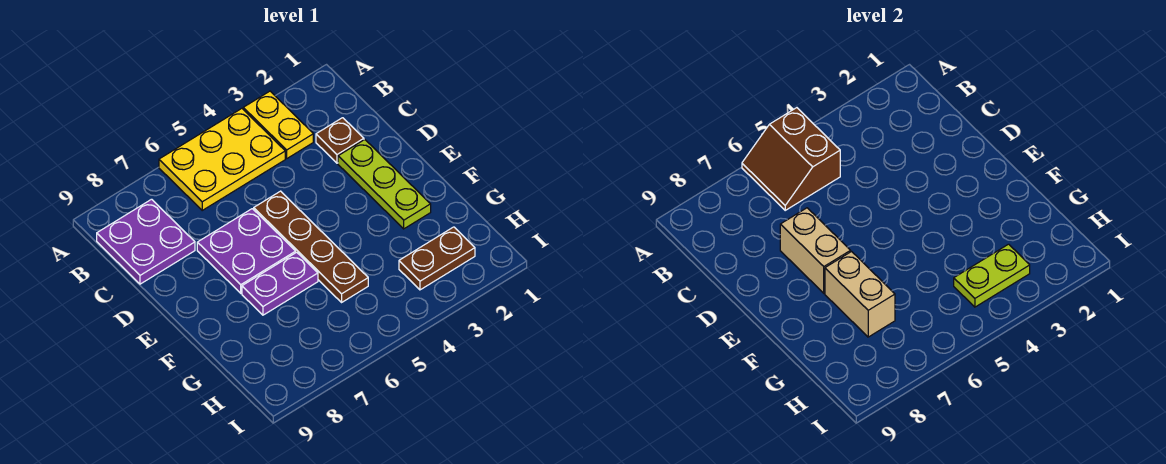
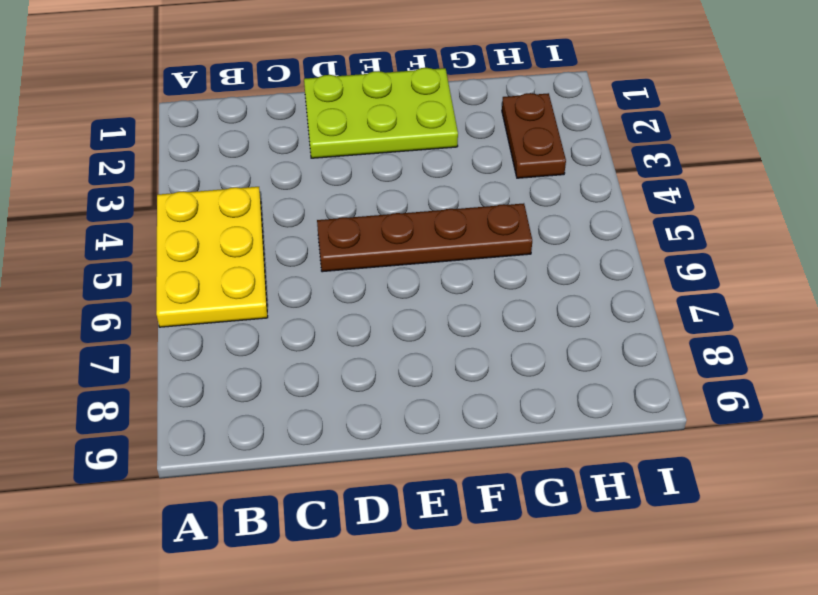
lime plate D1:F2 level 1 -> lime plate D2:F2 level 1
none -> yellow plate A3:B3 level 1
none -> purple plate B8:C9 level 1
none -> brown plate C2 level 1

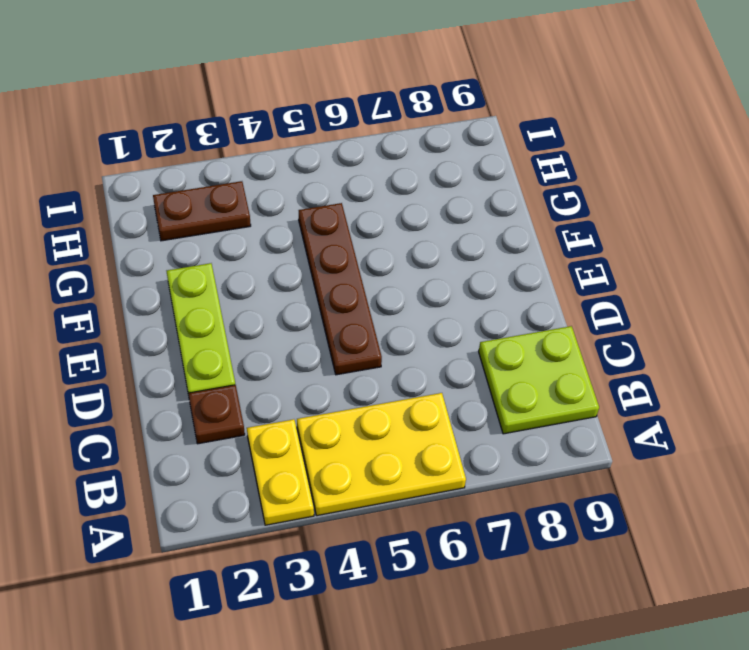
lime plate B8:C9 level 1 -> purple plate B8:C9 level 1
none -> purple plate D6:E7 level 1
none -> purple plate F6:F7 level 1
none -> brown slope A5:B6 level 2 top 5

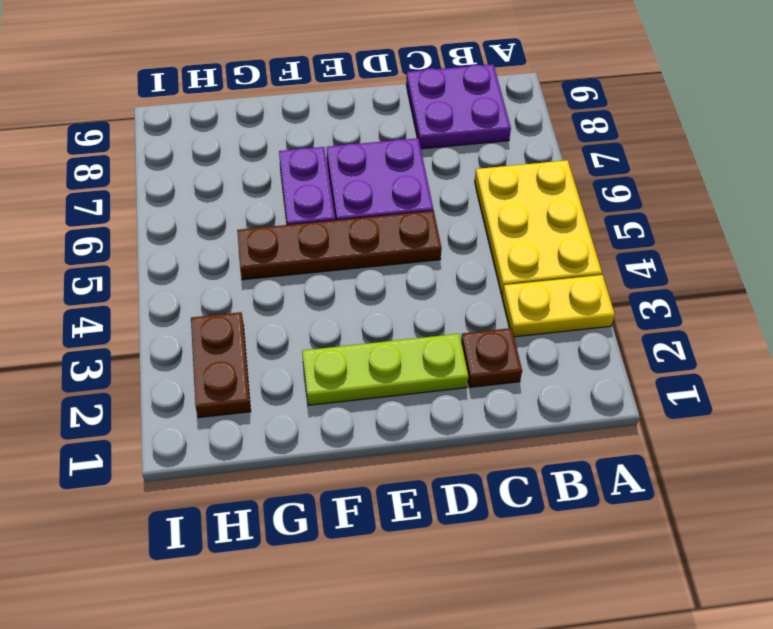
none -> brown slope A5:B6 level 2 top 5
none -> tan brick D7:E7 level 2
none -> tan brick F7:G7 level 2

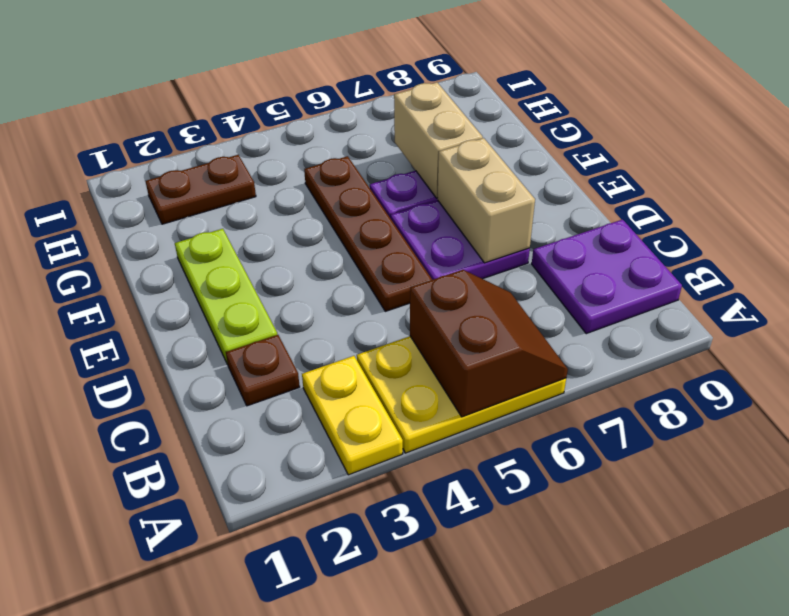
none -> lime plate H3:H4 level 2

